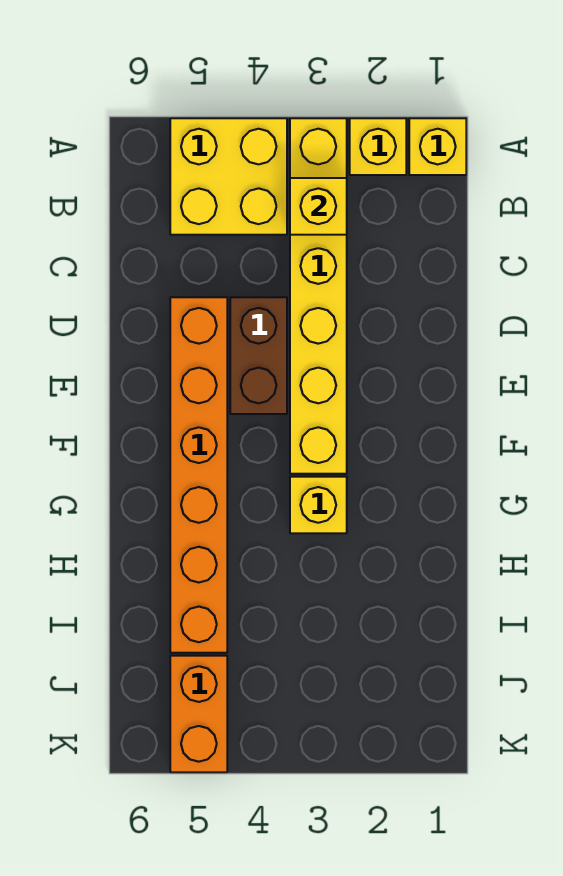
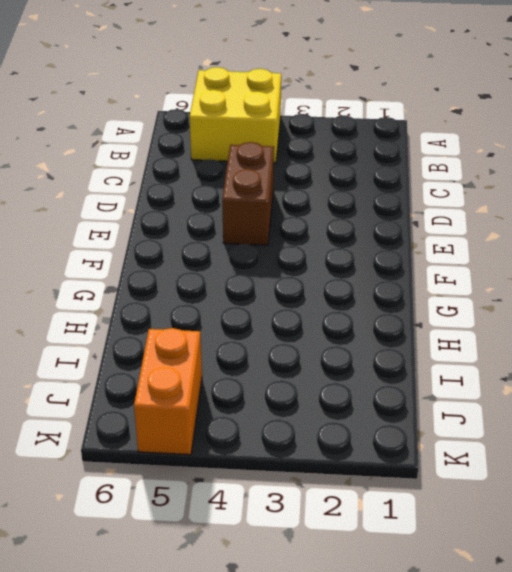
none -> yellow brick A1 level 1
none -> yellow brick A2 level 1

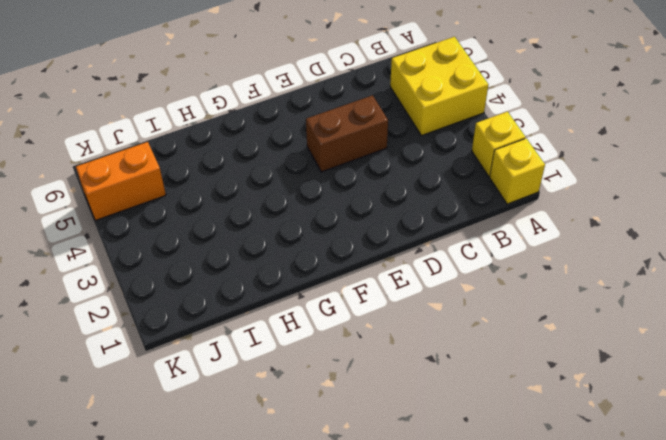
none -> yellow brick A3:F3 level 1
none -> orange brick D5:I5 level 1

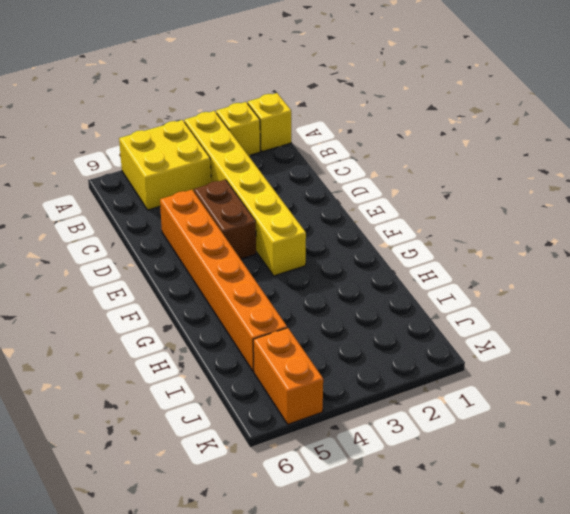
none -> yellow brick G3 level 1
none -> yellow brick B3 level 2

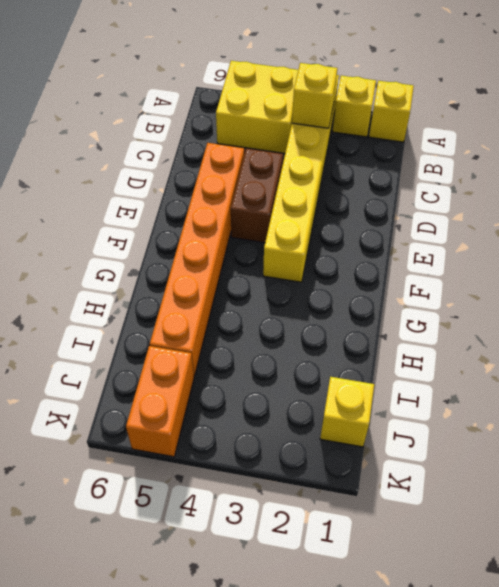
yellow brick J1 level 1 -> yellow brick G3 level 1

